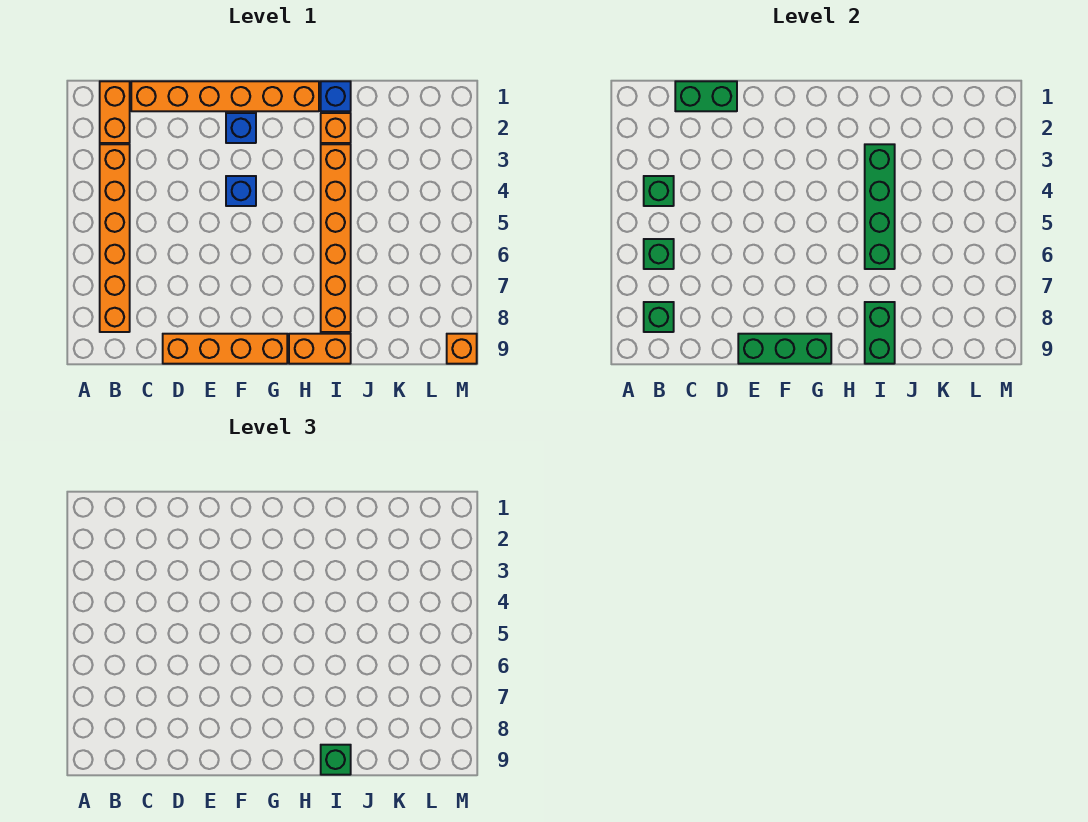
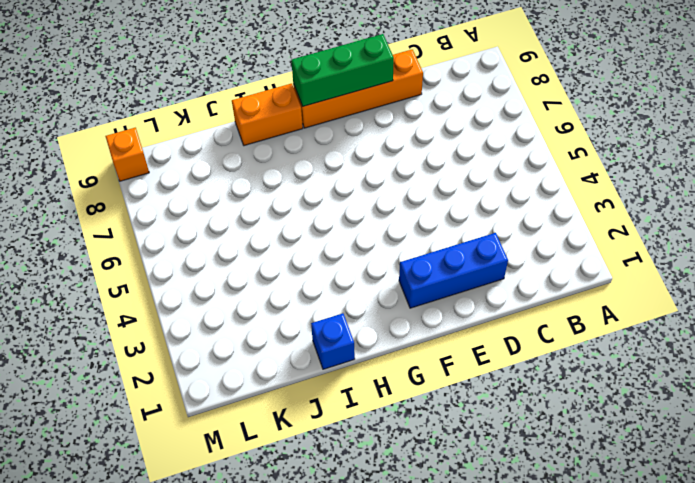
blue brick D2:F2 level 1 -> blue brick F2 level 1
none -> orange brick B1:B2 level 1
none -> orange brick B3:B8 level 1
none -> orange brick C1:H1 level 1

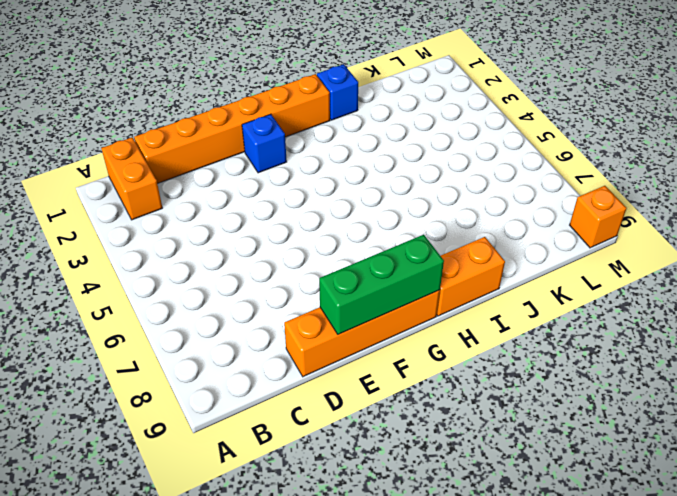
none -> orange brick B3:B8 level 1
none -> blue brick F4 level 1
none -> orange brick I2 level 1

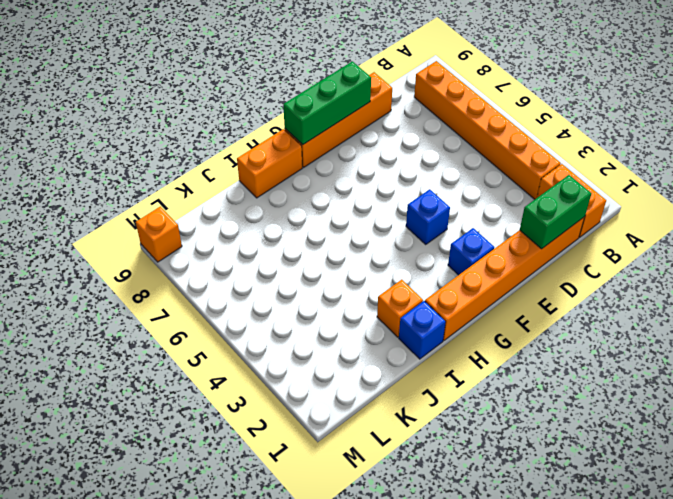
none -> orange brick I3:I8 level 1
none -> green brick B4 level 2
none -> green brick B6 level 2

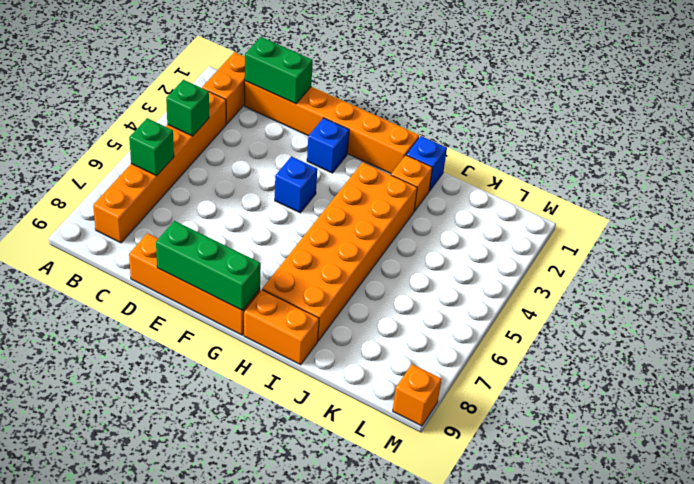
orange brick H3:I8 level 1 -> orange brick I3:I8 level 1
none -> green brick B8 level 2
none -> green brick I3:I6 level 2
none -> green brick I8:I9 level 2

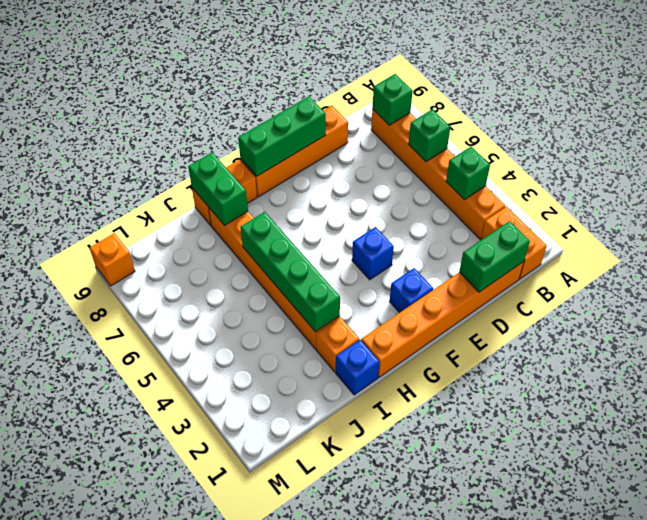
none -> green brick I9 level 3

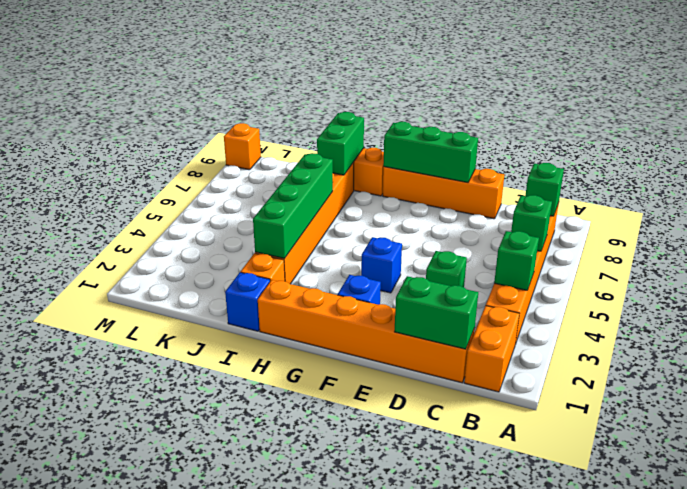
green brick D4 level 1 -> green brick I9 level 3

